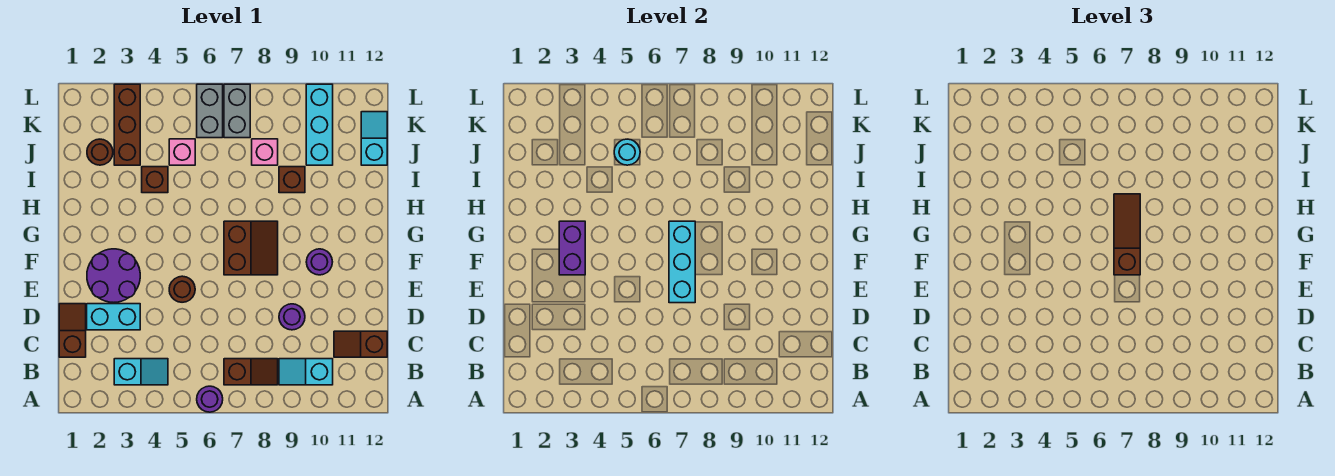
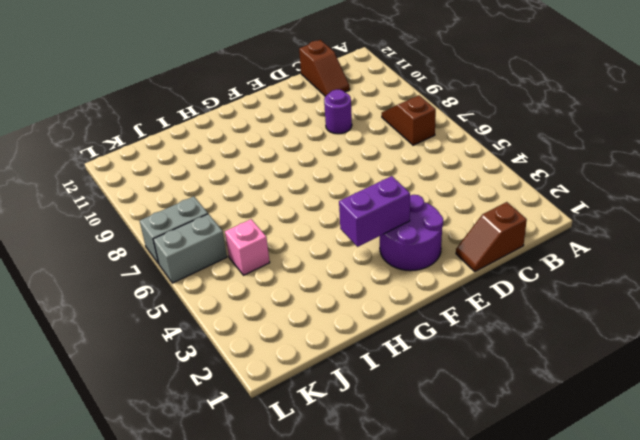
none -> purple round brick A6 level 1
none -> cyan slope B3:B4 level 1 top 3
none -> cyan slope B9:B10 level 1 top 10

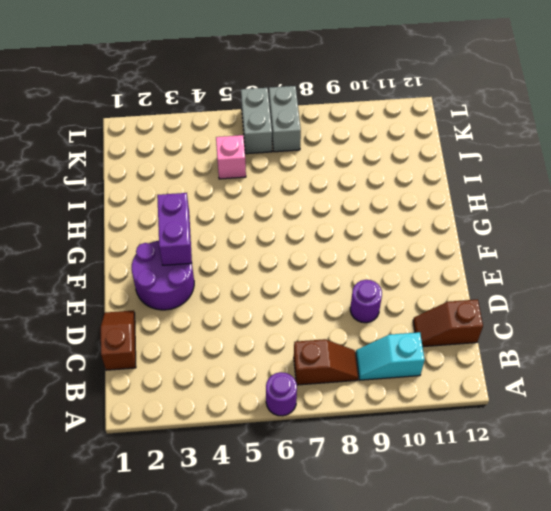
none -> cyan slope B3:B4 level 1 top 3
none -> cyan brick D2:D3 level 1
none -> brown round brick E5 level 1

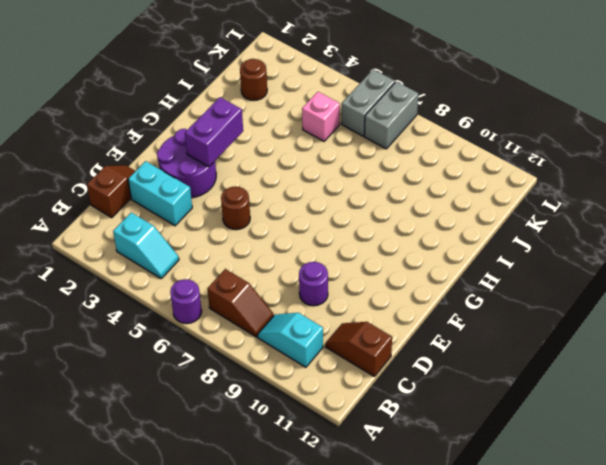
none -> brown slope F7:G8 level 1 top 7
none -> purple round brick F10 level 1
none -> brown brick I4 level 1

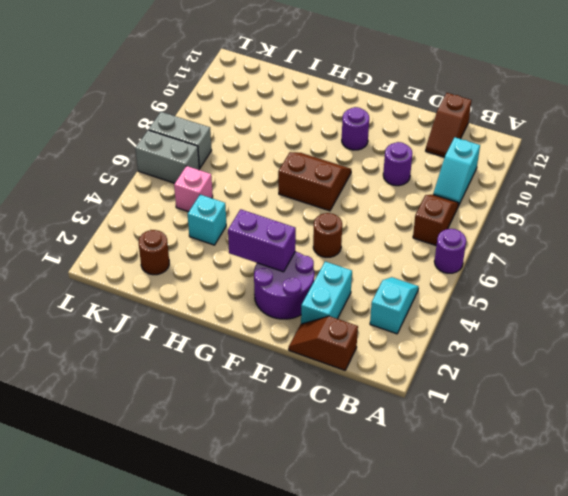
cyan brick I4 level 1 -> brown brick I4 level 1
none -> brown brick I9 level 1
none -> brown brick J3:L3 level 1
none -> pink brick J8 level 1

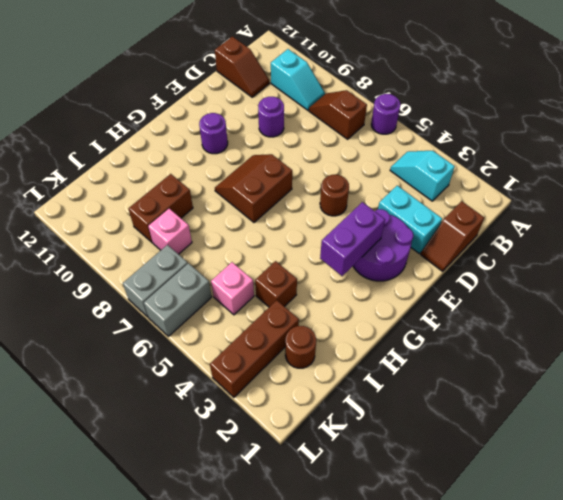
brown brick I9:J9 level 1 -> brown brick I9 level 1
none -> cyan brick J10:L10 level 1
none -> cyan slope J12:K12 level 1 top J
none -> cyan brick E7:G7 level 2

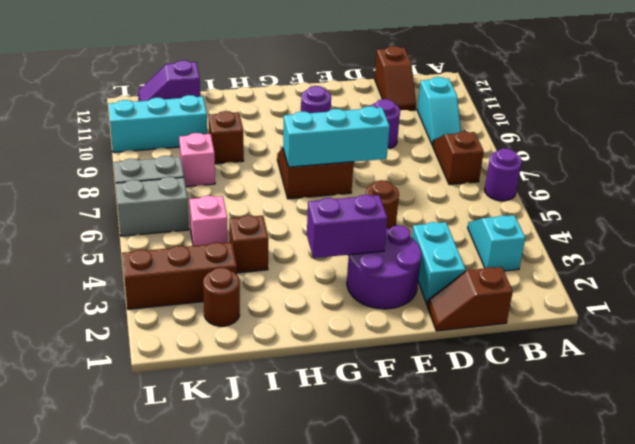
purple slope J12:K12 level 1 top J -> cyan slope J12:K12 level 1 top J
none -> cyan round brick J5 level 2
none -> brown slope F7:H7 level 3 top F

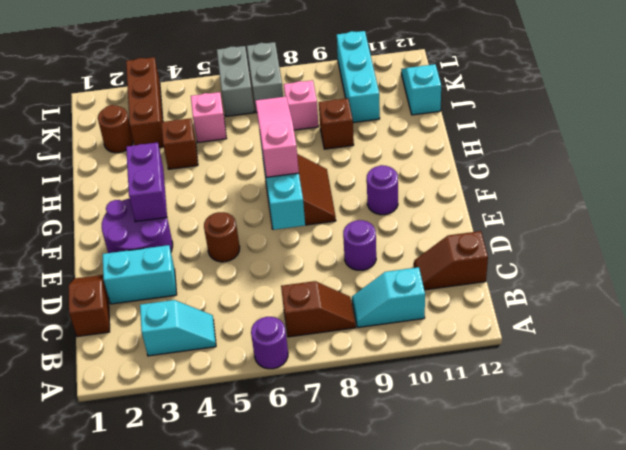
pink slope F7:H7 level 3 top F -> brown slope F7:H7 level 3 top F
none -> cyan round brick J5 level 2

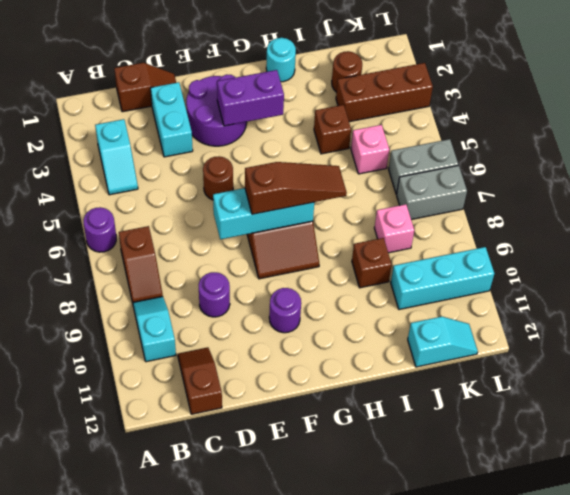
cyan round brick H1 level 1 -> cyan round brick J5 level 2

